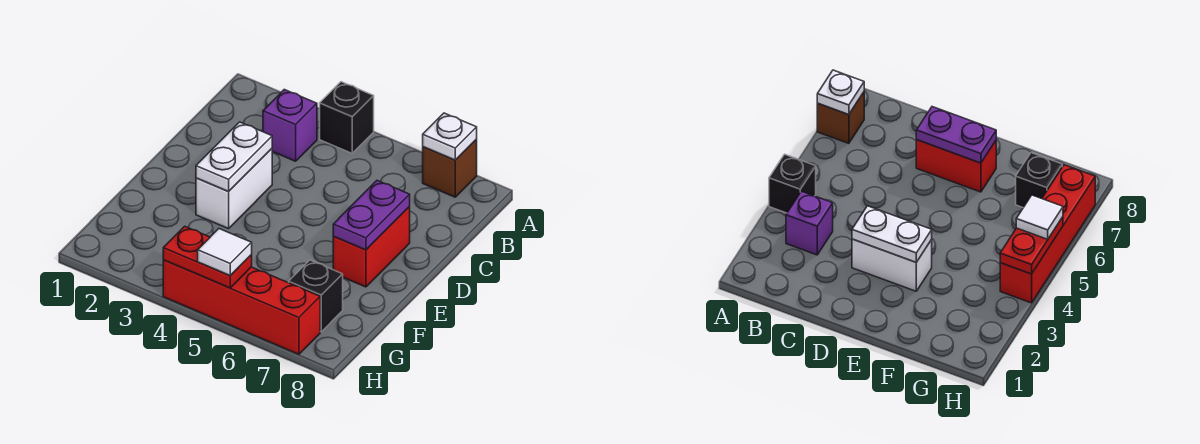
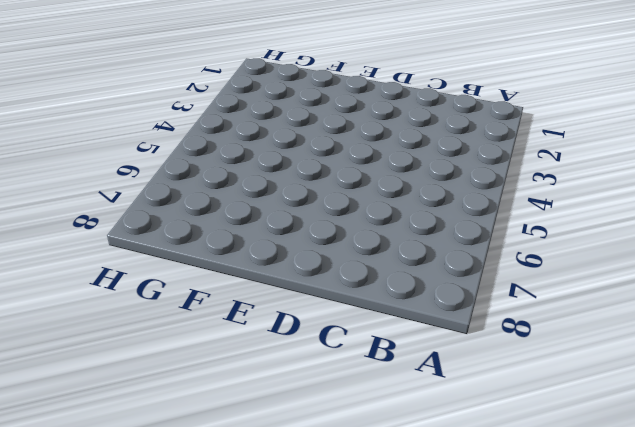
none -> black brick A4 level 1
none -> brown brick A7 level 1
none -> purple brick B3 level 1

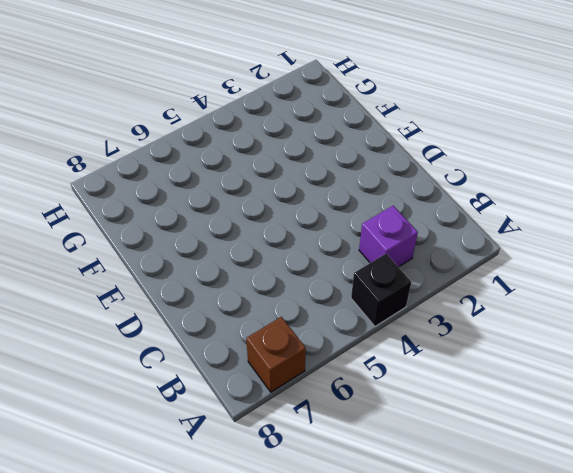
none -> white brick D3:E3 level 1
none -> red brick D7:E7 level 1
none -> black brick G7 level 1

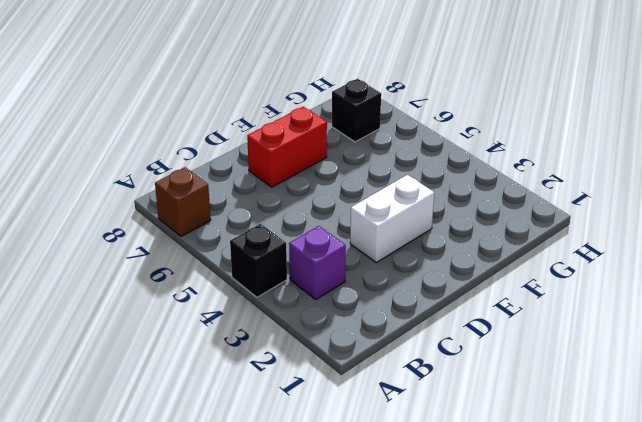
none -> red brick H4:H7 level 1
none -> white plate A7 level 2
none -> white plate D3:E3 level 2

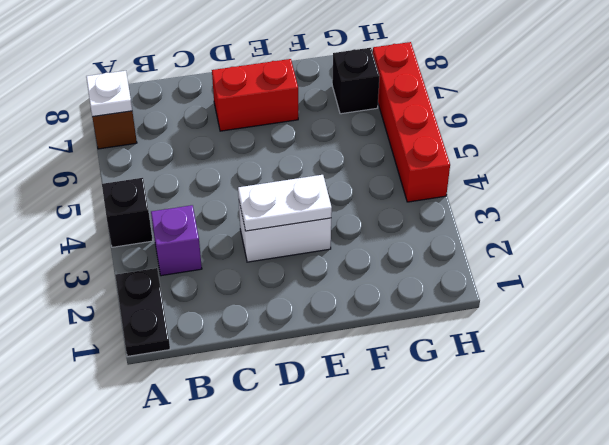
black plate A1:A2 level 1 -> none
none -> purple plate D7:E7 level 2
none -> red plate H4:H5 level 2
none -> white tile H5 level 3

